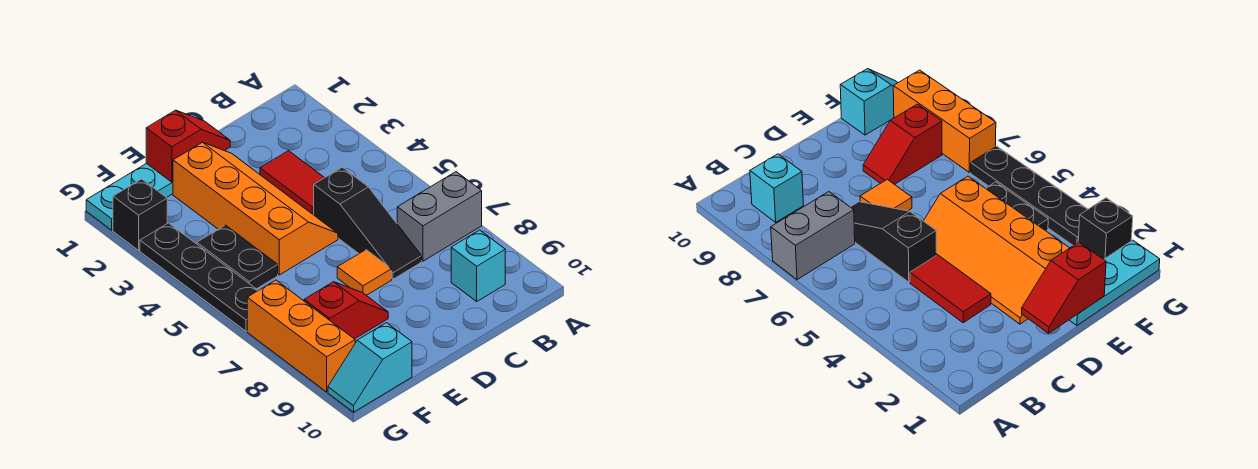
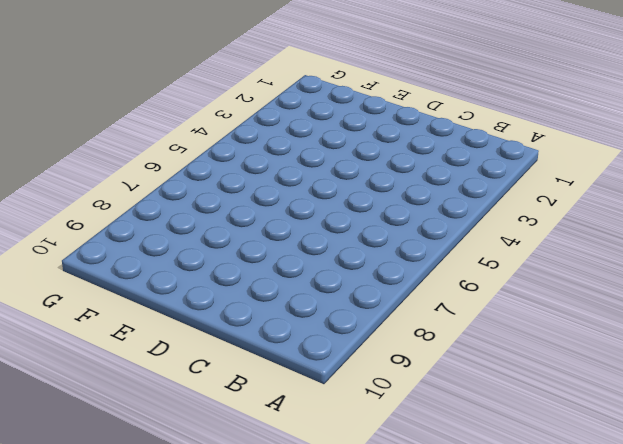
none -> grey brick A7:B7 level 1
none -> cyan brick B9 level 1
none -> red tile C3:C4 level 1

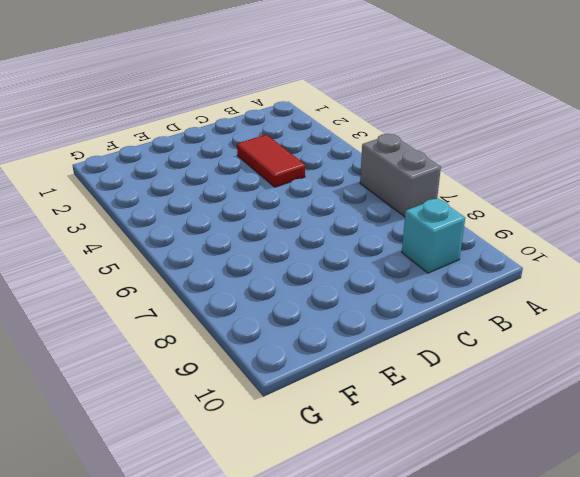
grey brick A6:A7 level 1 -> grey brick A7:B7 level 1
none -> black slope C5:C7 level 1 top 5
none -> orange slope D2:E5 level 1 top E
none -> orange tile D7 level 1

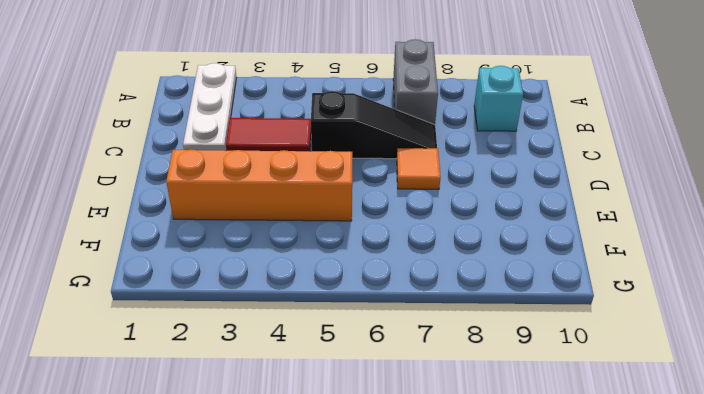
white plate A2:C2 level 1 -> none
none -> cyan plate E1:G1 level 1
none -> red slope E8:F8 level 1 top F
none -> black plate F4:F5 level 1

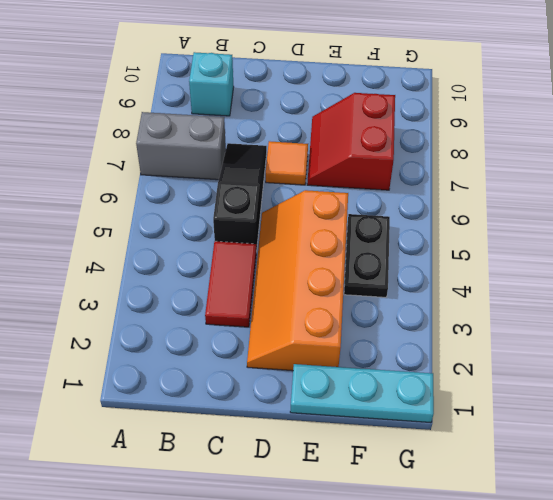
red slope E7:F8 level 1 top F -> red slope E8:F8 level 1 top F
none -> cyan slope F10:G10 level 1 top F
none -> black brick G2 level 1
none -> black plate G3:G6 level 1

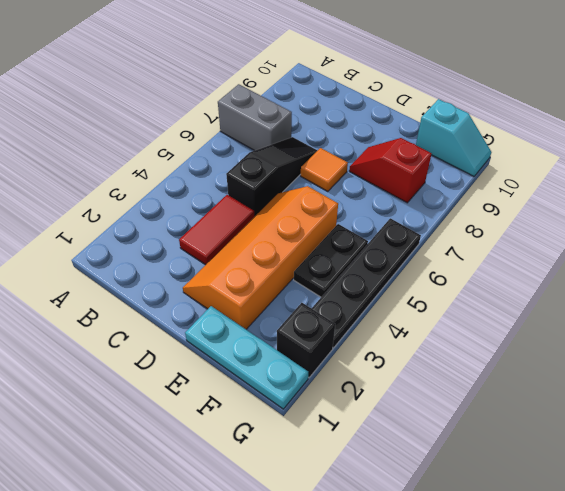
none -> cyan brick B9 level 1
none -> orange brick G7:G9 level 1
none -> red slope D1:E1 level 2 top E

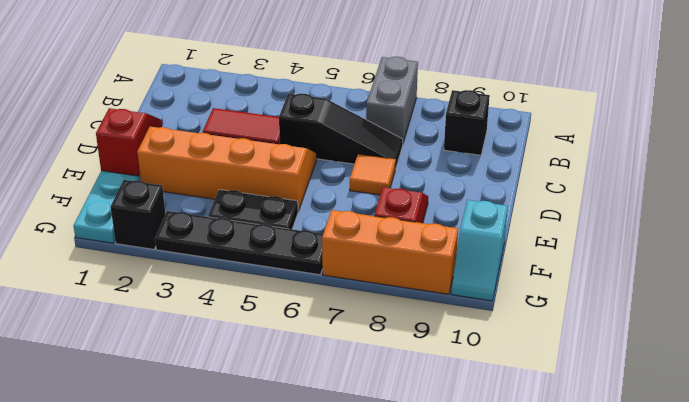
black brick B9 level 1 -> cyan brick B9 level 1

